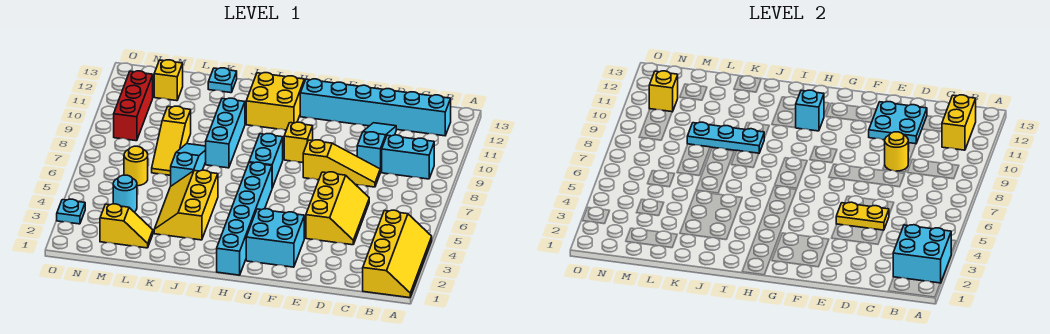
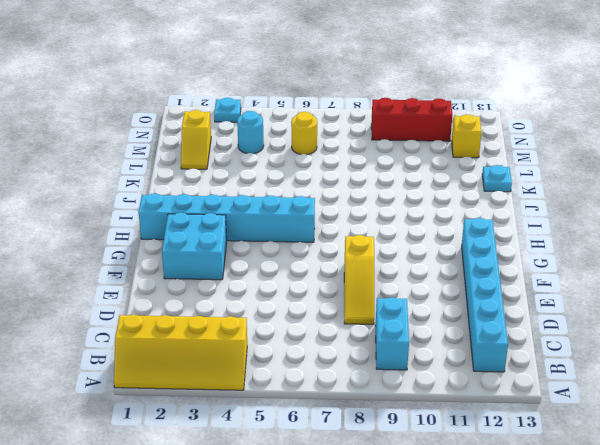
none -> yellow slope D4:E6 level 1 top E
none -> cyan slope D9:D11 level 1 top 9
none -> yellow brick G9 level 1
none -> cyan brick H7:H8 level 1

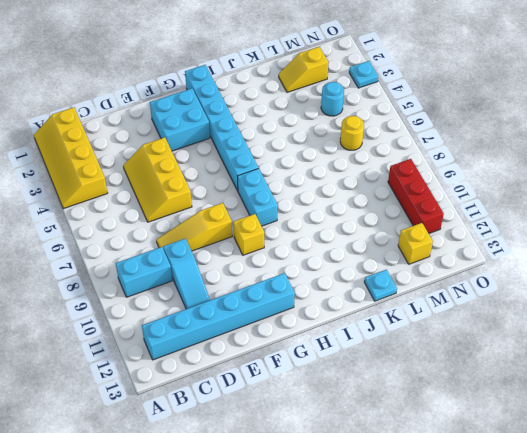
none -> yellow brick H11:I12 level 1
none -> yellow slope J3:K5 level 1 top J
none -> cyan brick J8:J10 level 1
none -> cyan slope K6:K8 level 1 top 6

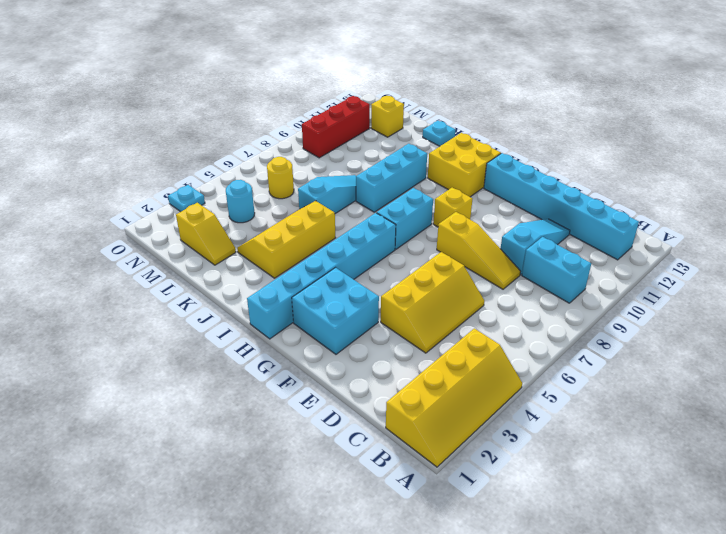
none -> yellow slope L7:L9 level 1 top 9
none -> cyan brick A2:B3 level 2
none -> yellow brick B11:B12 level 2
none -> yellow plate D5:E5 level 2

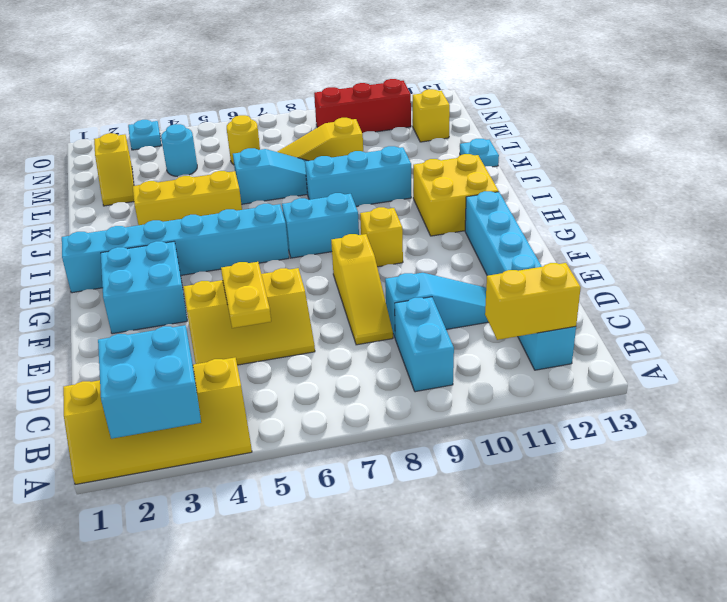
none -> yellow round brick D9 level 2
none -> cyan plate D11:E12 level 2
none -> cyan brick H11 level 2
none -> cyan plate J9:L9 level 2

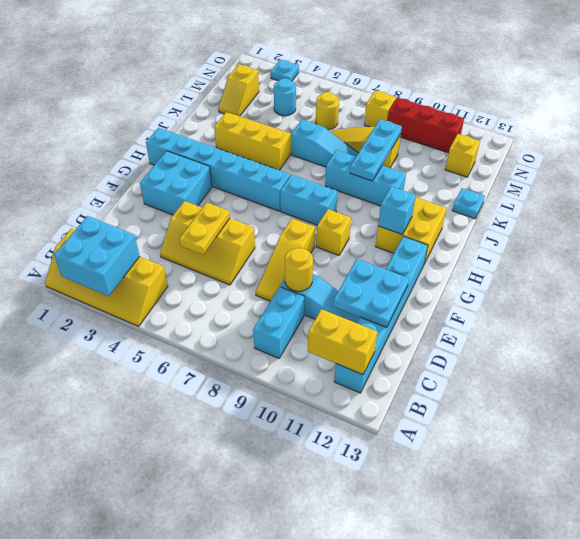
yellow brick N8 level 1 -> yellow brick N11 level 2

